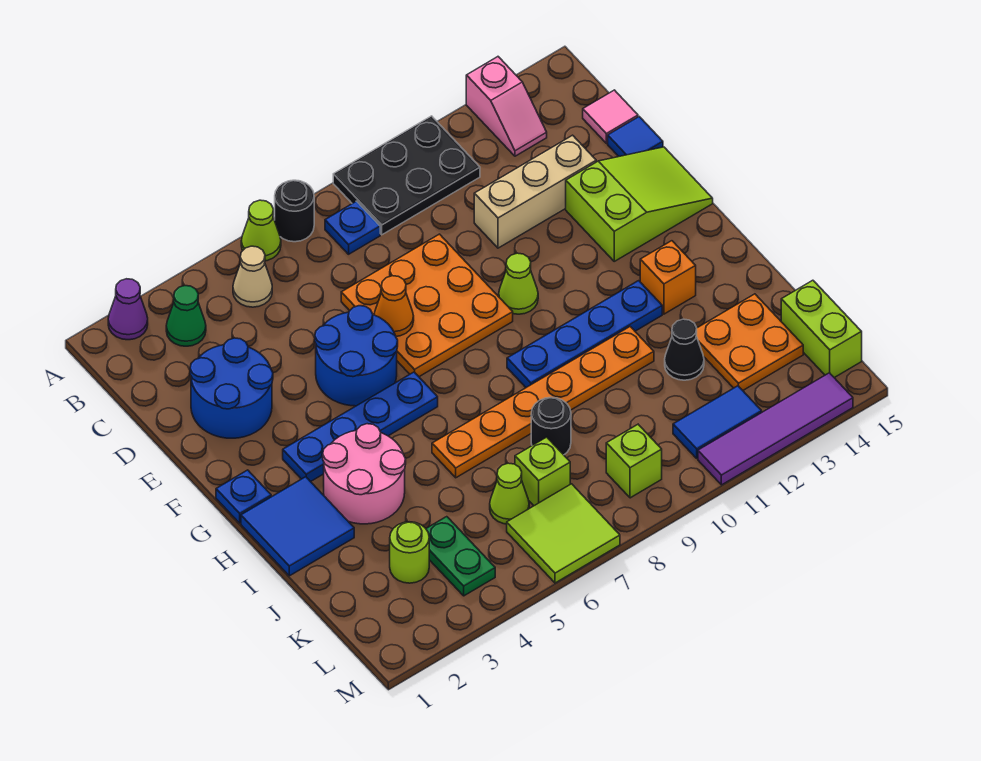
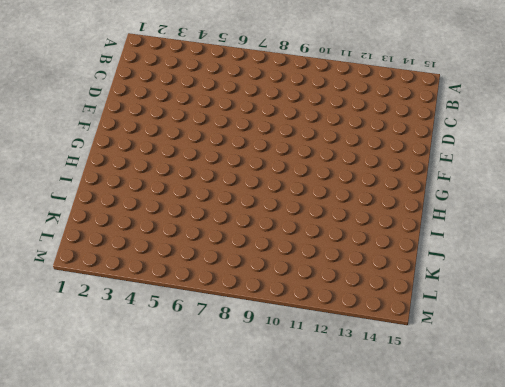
none -> purple cone A2 level 1
none -> lime cone A6 level 1
none -> black round brick A7 level 1
none -> black plate A9:B11 level 1

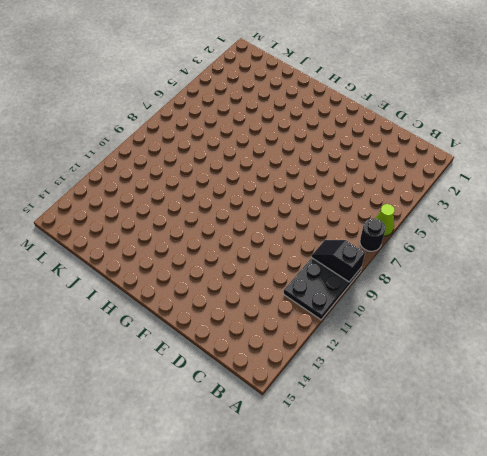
black slope A9:B9 level 2 top A -> none
none -> purple cone A2 level 1
none -> pink slope A13:B13 level 1 top A
none -> green cone B3 level 1
none -> tan cone B5 level 1

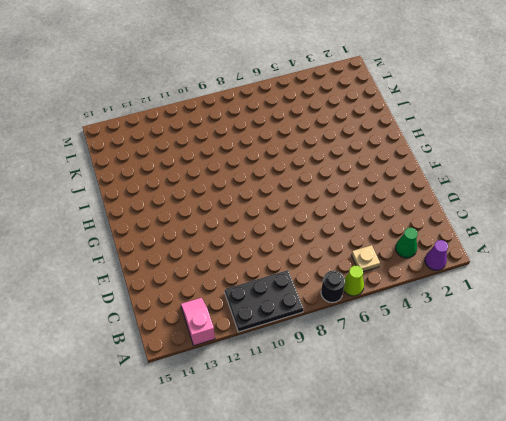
tan plate B5 level 1 -> tan cone B5 level 1
none -> blue plate B8 level 1
none -> pink tile C15 level 1
none -> blue round brick D2:E3 level 1
none -> orange plate D7:F9 level 1

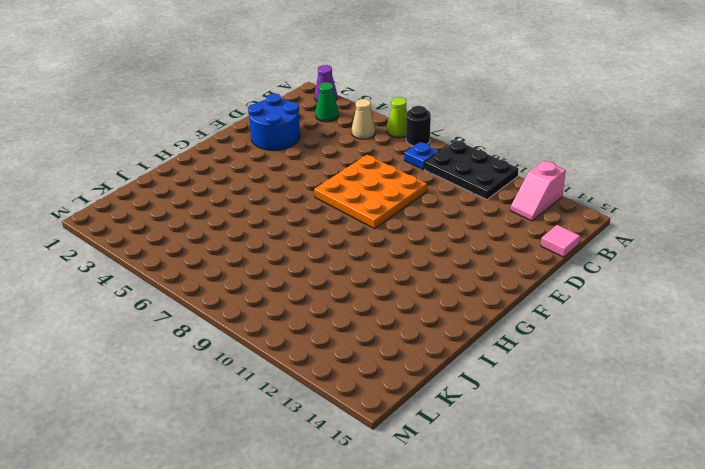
none -> tan brick D11:D13 level 1
none -> blue tile D15 level 1
none -> blue round brick E5:F6 level 1
none -> lime slope E13:F15 level 1 top 13

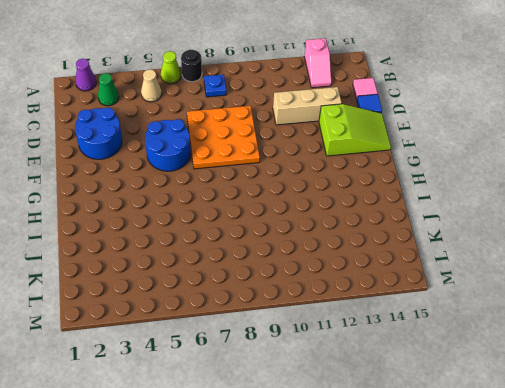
none -> black plate A9:B11 level 1
none -> lime cone F10 level 1
none -> blue plate G1 level 1
none -> blue plate G3:G6 level 1

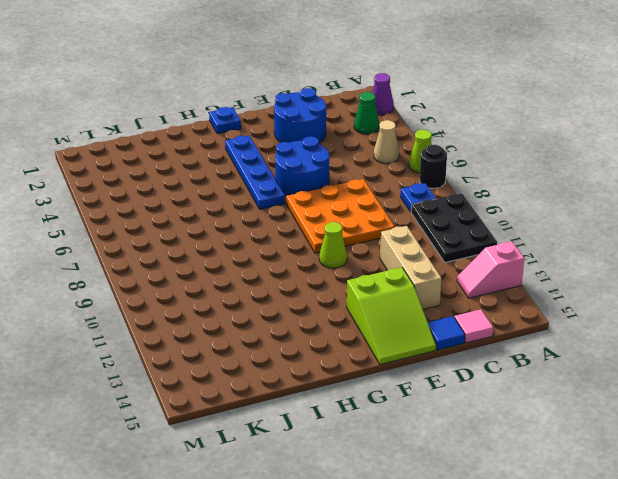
none -> blue tile H1:I2 level 1
none -> pink round brick H3:I4 level 1
none -> blue plate H9:H12 level 1
none -> orange brick H13 level 1

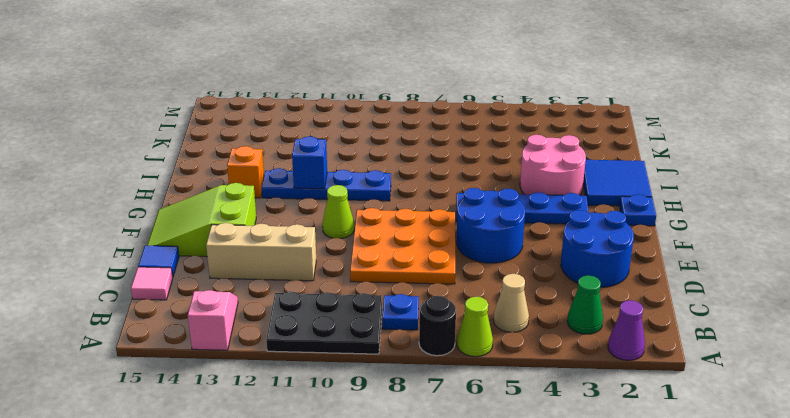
blue brick H11 level 2 -> none
none -> orange plate I6:I11 level 1
none -> black round brick J8 level 1
none -> black cone J12 level 1
none -> orange plate J13:K14 level 1

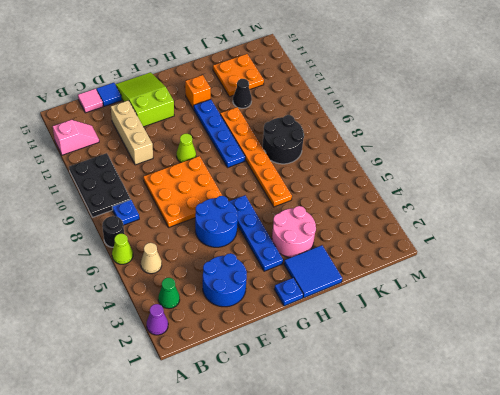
black round brick J8:K9 level 1 -> black round brick J8 level 1
none -> lime round brick K3 level 1
none -> green plate K4:L4 level 1
none -> lime cone K6 level 1
none -> lime brick K7 level 1

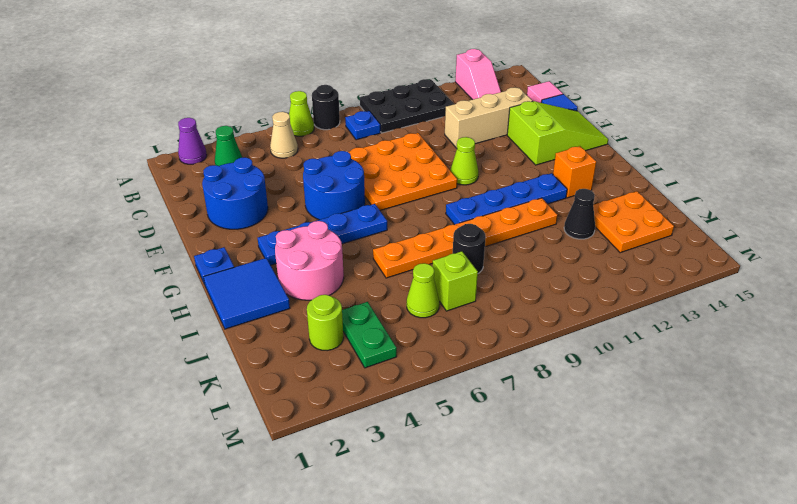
none -> lime brick K15:L15 level 1
none -> lime tile L6:M7 level 1
none -> lime brick L9 level 1
none -> blue tile L11:L12 level 1

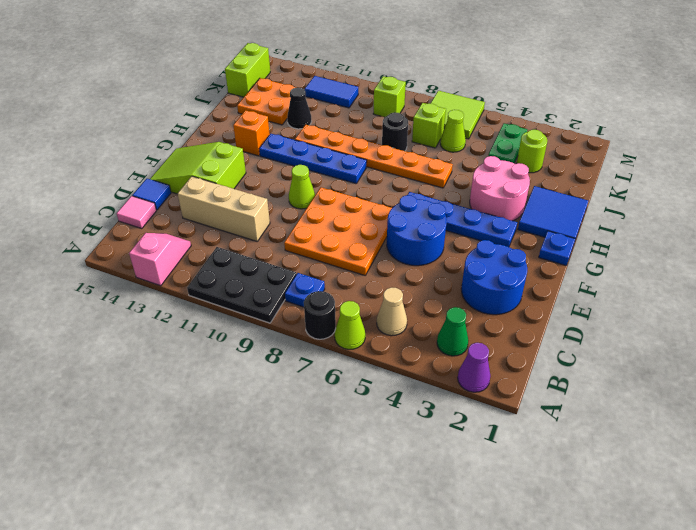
none -> purple tile M11:M14 level 1
none -> orange cone E7 level 2

